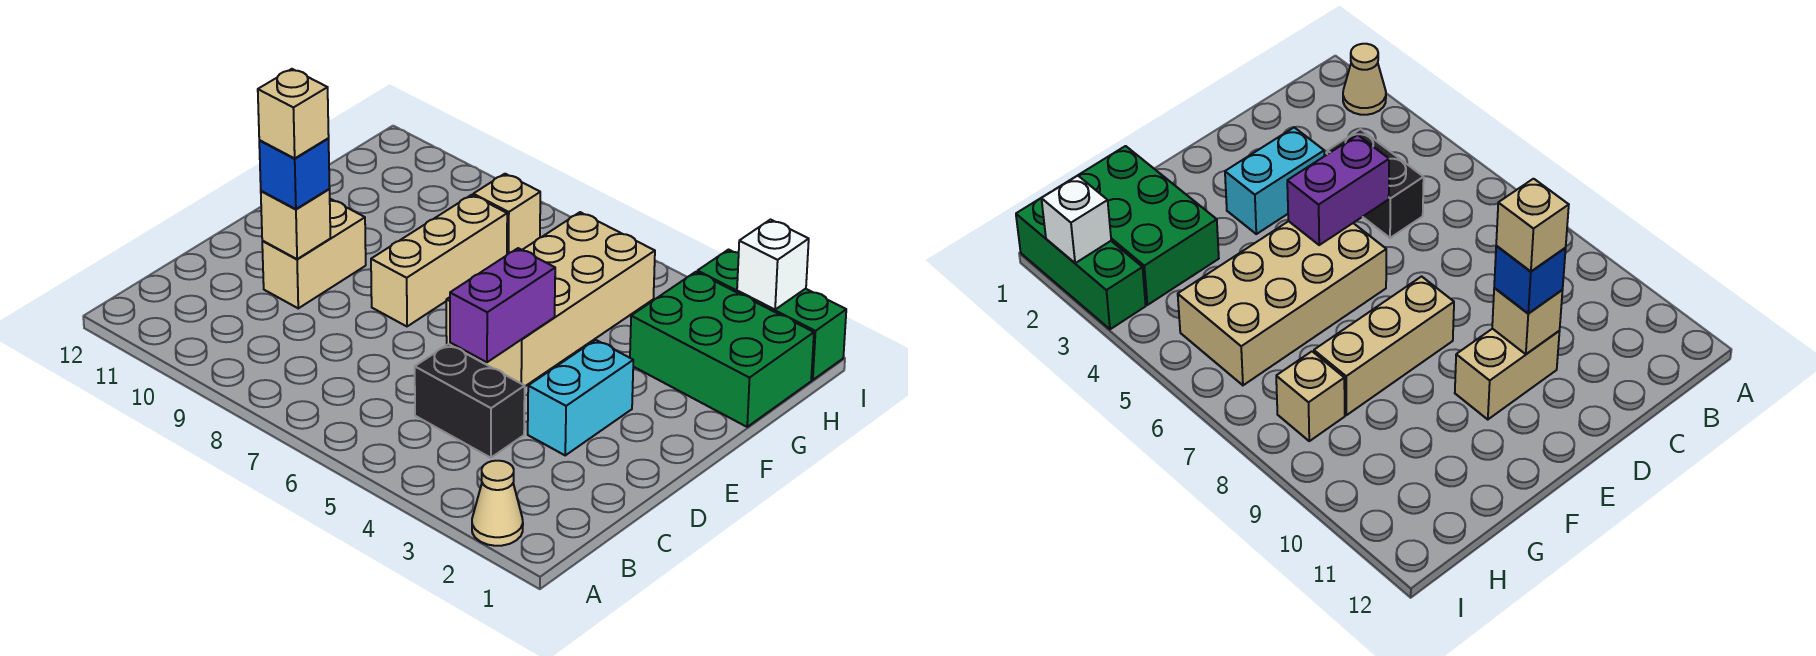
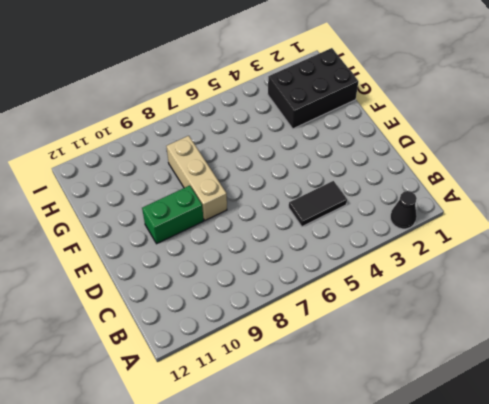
black cone A2 level 1 -> tan cone A2 level 1
black tile C4:C5 level 1 -> black brick C4:C5 level 1
green brick E9:E10 level 1 -> tan brick D10:E10 level 1
black brick G1:H3 level 1 -> green brick G1:H3 level 1
none -> cyan brick D3:E3 level 1
none -> tan brick E5:H6 level 1
none -> tan brick H8 level 1

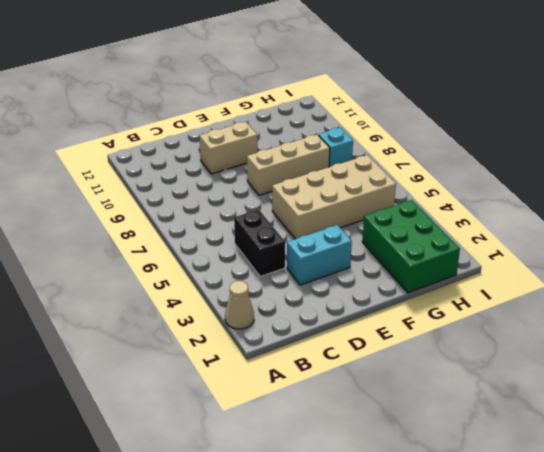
cyan brick H8 level 1 -> tan brick H8 level 1
none -> green brick I1:I3 level 1
none -> purple brick D5:E5 level 2
none -> tan brick D10 level 2

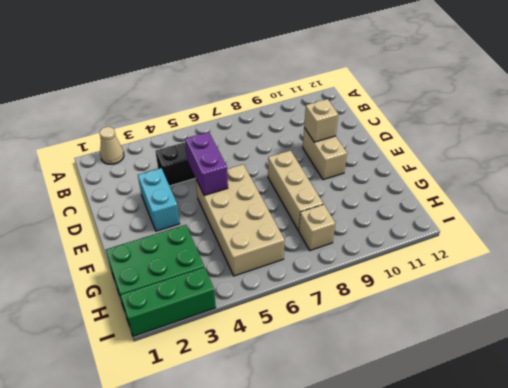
none -> white brick I2 level 2
none -> blue brick D10 level 3
none -> tan brick D10 level 4

